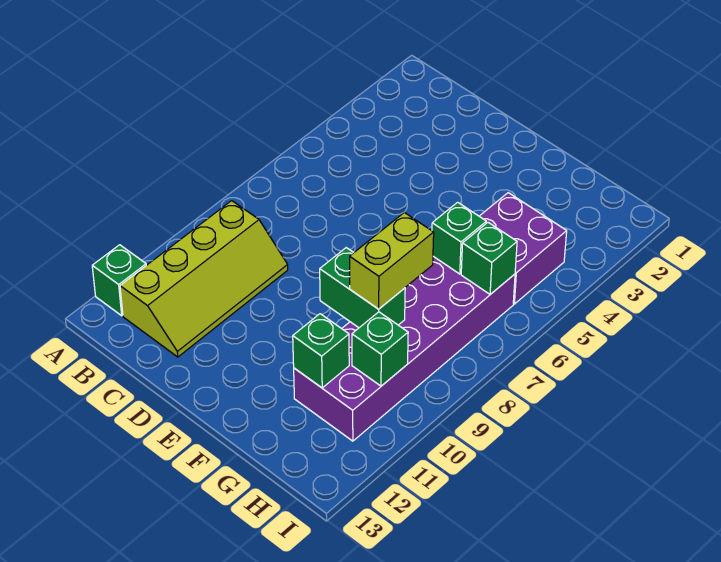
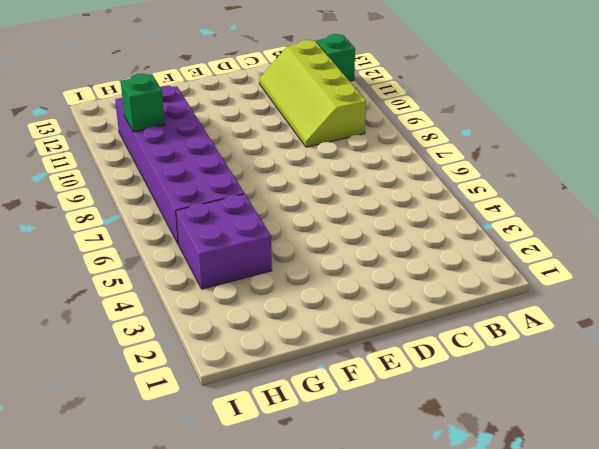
none -> green brick F9:G9 level 2
none -> green brick G6 level 2

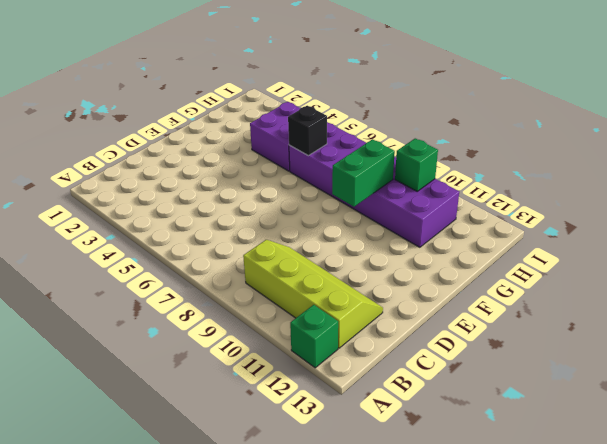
black brick G6 level 2 -> green brick G6 level 2
none -> green brick G11 level 2
none -> green brick H6 level 2

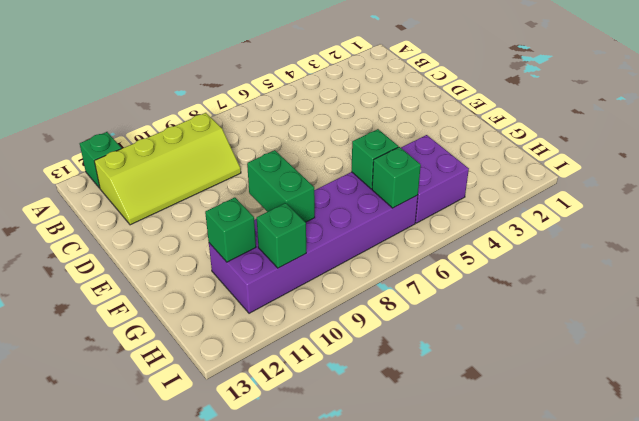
none -> lime brick G8:G9 level 3

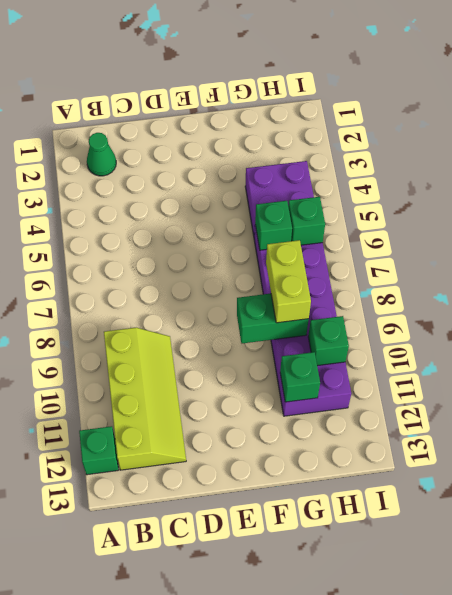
green cone B2 level 1 -> none

